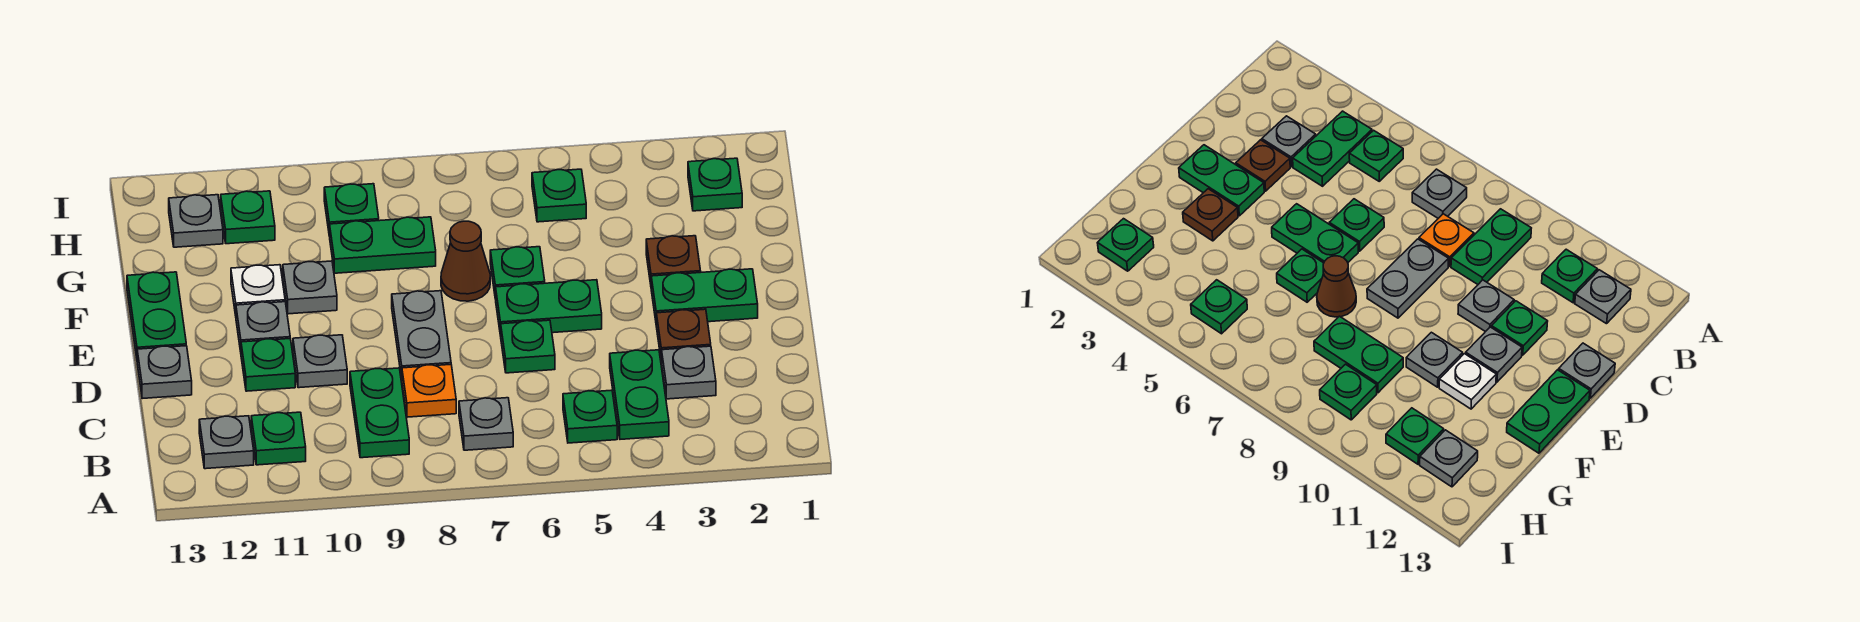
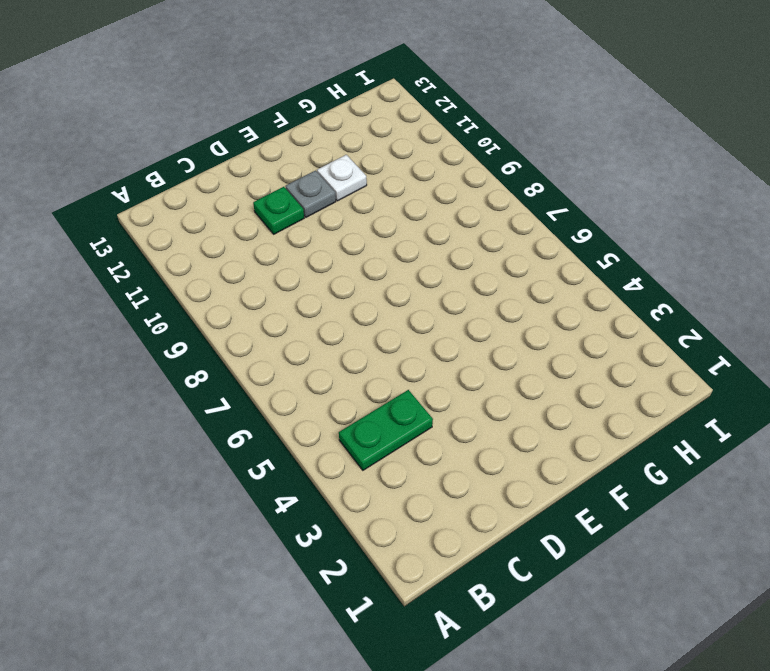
none -> green plate B5 level 1
none -> grey plate B7 level 1
none -> green plate B9:C9 level 1

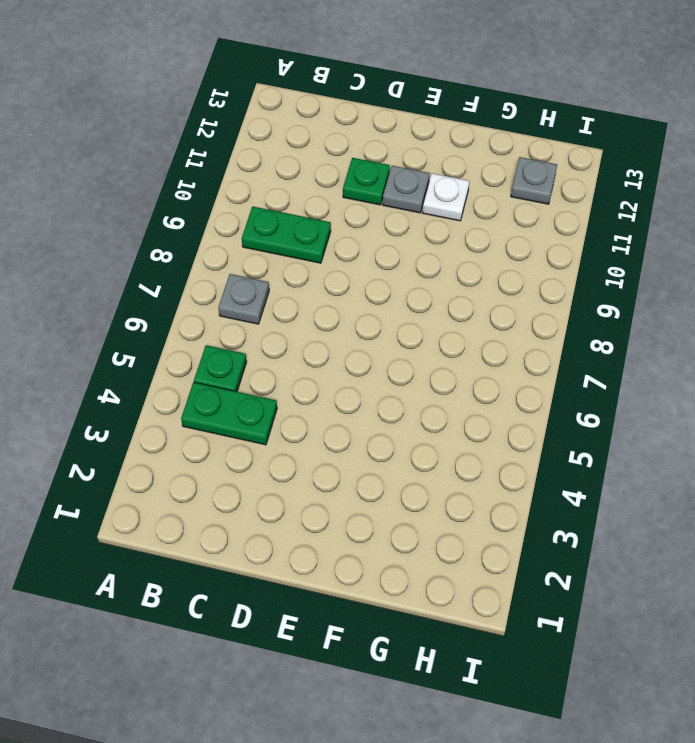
none -> green plate B11 level 1
none -> grey plate B12 level 1
none -> grey plate C3 level 1

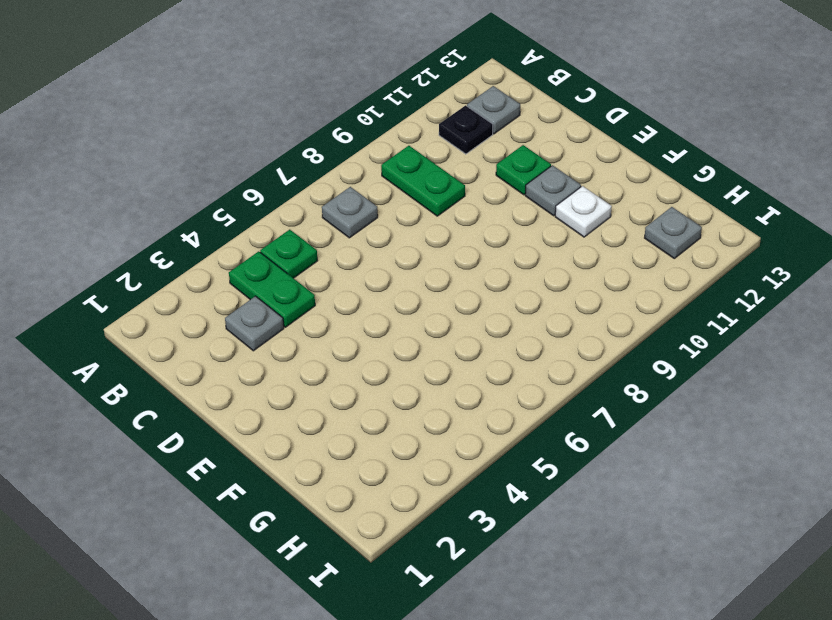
black plate B11 level 1 -> green plate B11 level 1
none -> orange plate C8 level 1
none -> brown plate D3 level 1
none -> green plate D6 level 1

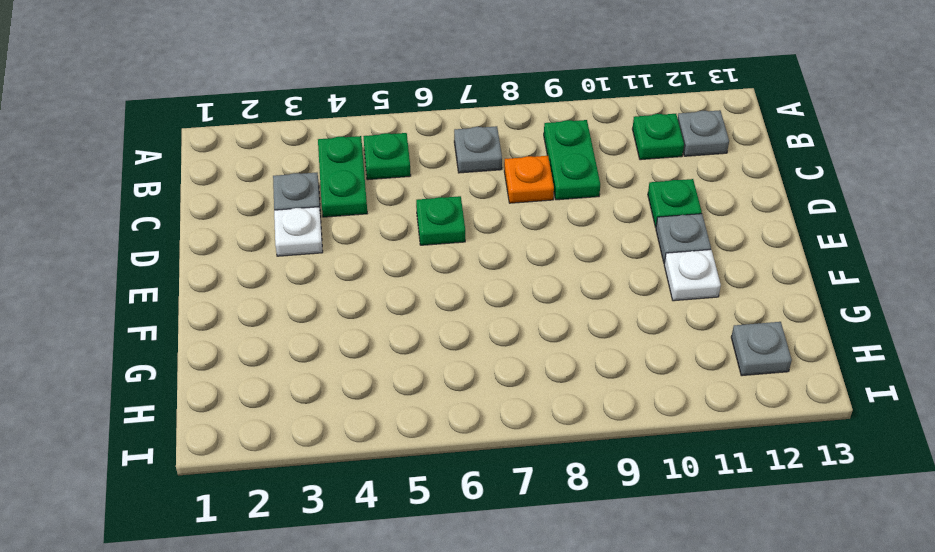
white plate D3 level 1 -> brown plate D3 level 1
none -> grey plate D8:E8 level 1
none -> grey plate D10 level 1
none -> grey plate D13 level 1

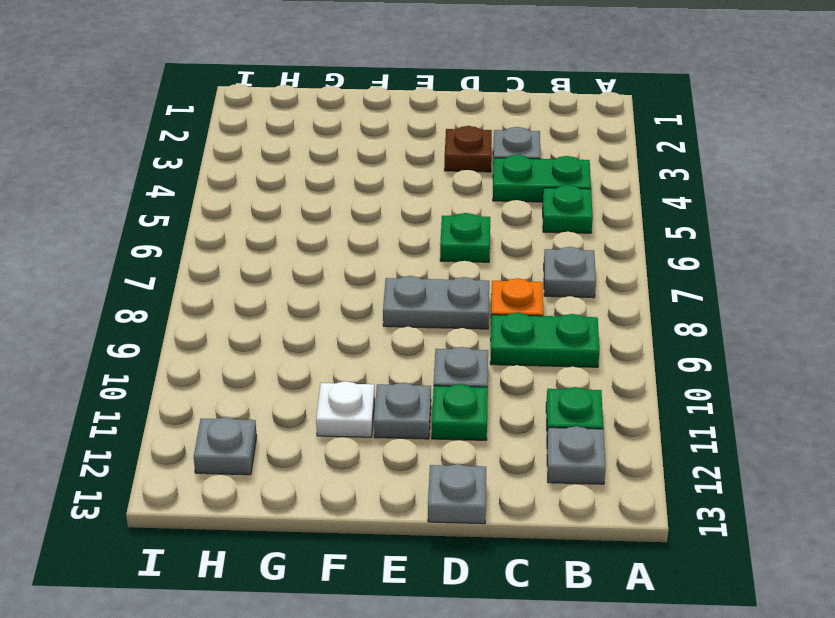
none -> green plate E2:E3 level 1
none -> green plate E5:E6 level 1
none -> green plate E13:F13 level 1

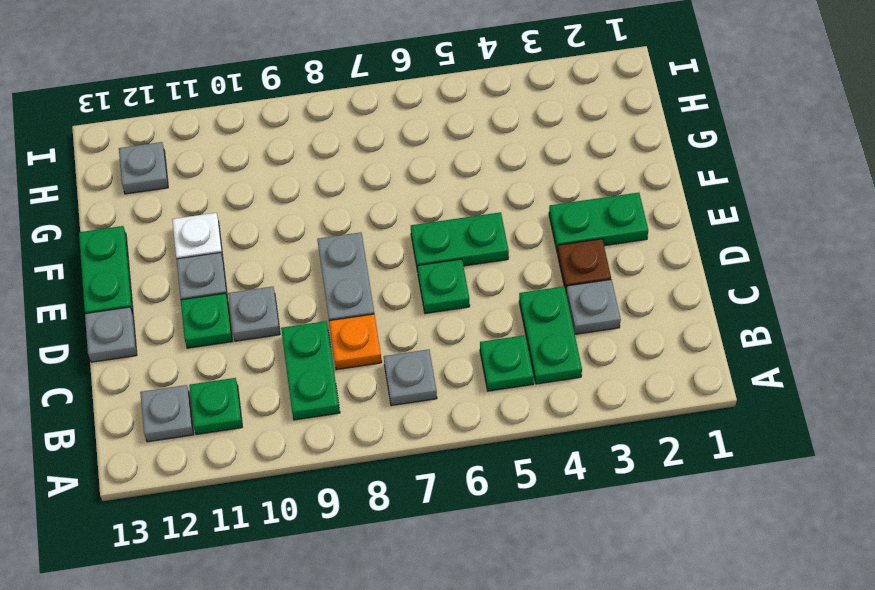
none -> brown plate F3 level 1
none -> green plate F6 level 1
none -> brown cone F7 level 1

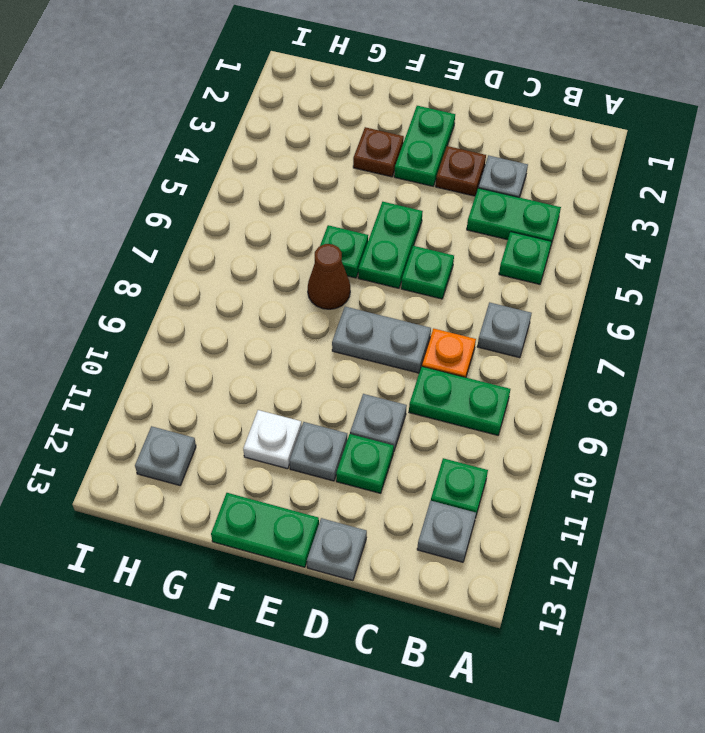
none -> grey plate F10 level 1
none -> green plate G8:G9 level 1
none -> green plate H2 level 1

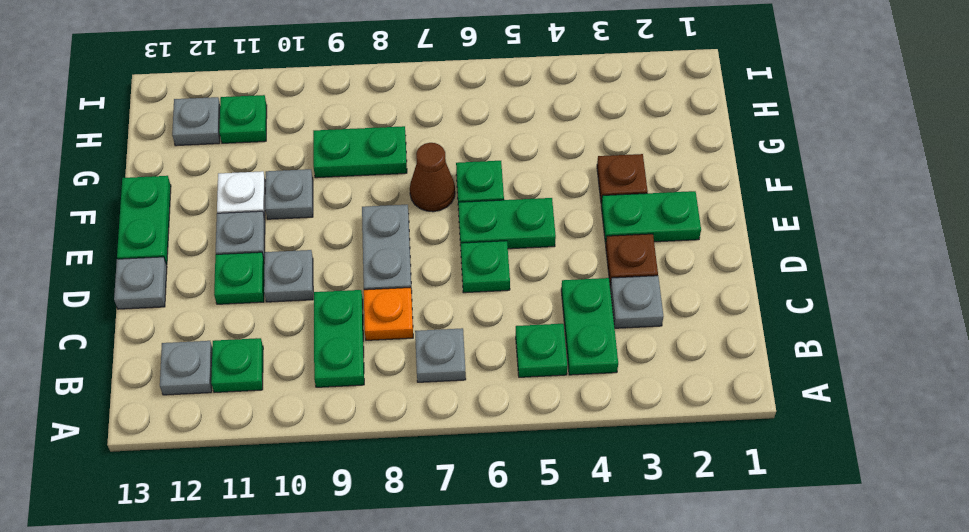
none -> green plate H2 level 1
none -> green plate H5 level 1
none -> green plate H9 level 1

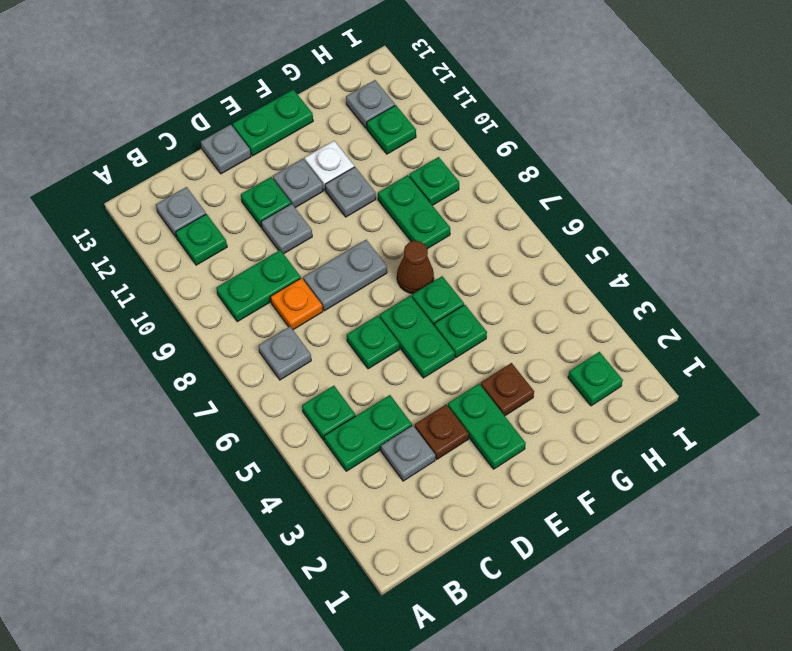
green plate F5 level 1 -> green plate H5 level 1

